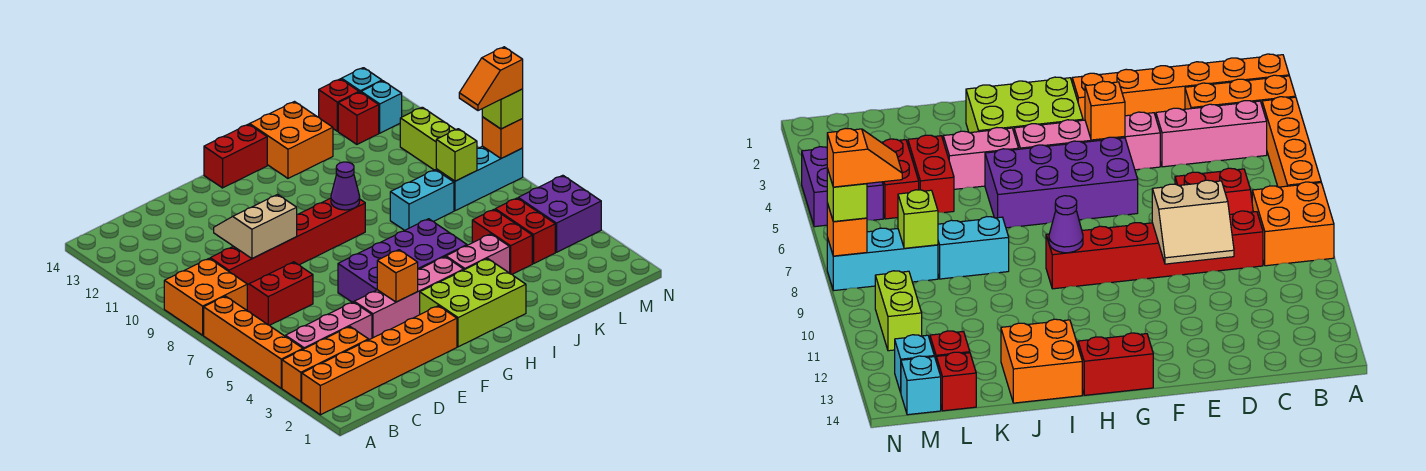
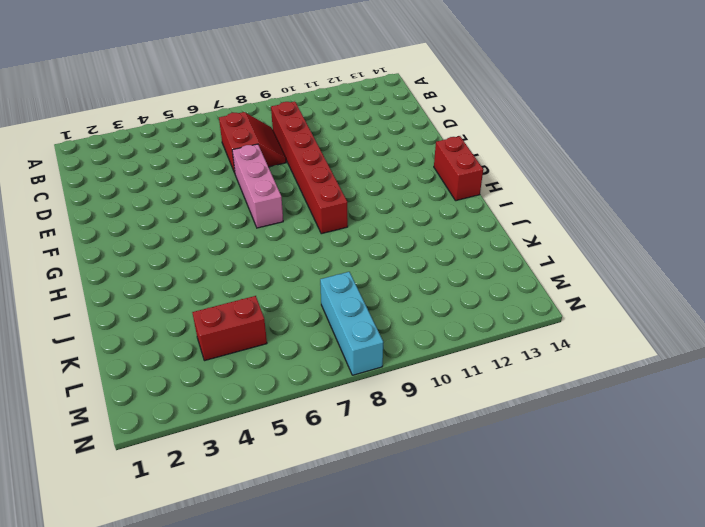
pink brick E7:G7 level 1 -> pink brick B4:D4 level 1
none -> orange brick A2:F2 level 1
none -> orange brick A3:C3 level 1
none -> orange brick A4:A7 level 1
none -> orange brick A8:B9 level 1

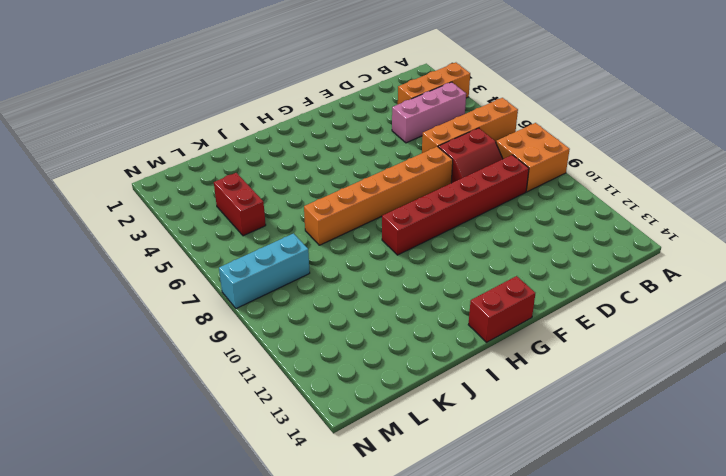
orange brick A6:D6 level 1 -> orange brick A4:A7 level 1
orange brick E7:J7 level 1 -> orange brick A2:F2 level 1
none -> pink brick E4:H4 level 1
none -> purple brick F5:I6 level 1
none -> lime brick G2:I3 level 1
none -> pink brick I4:J4 level 1

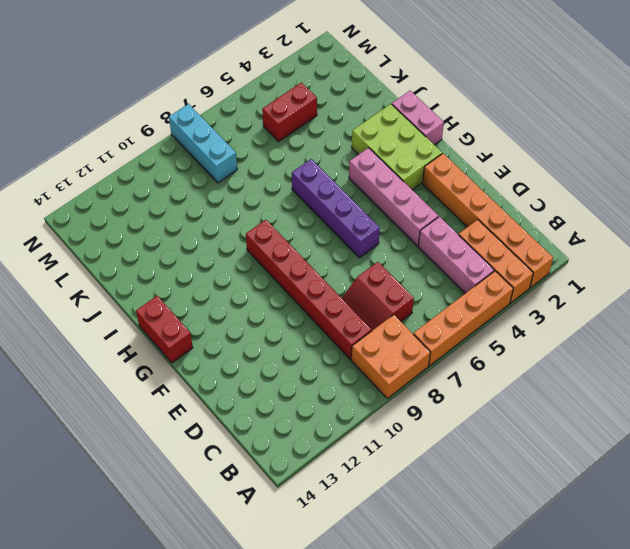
purple brick F6:I6 level 1 -> purple brick F5:I6 level 1
pink brick H1:I1 level 1 -> pink brick I4:J4 level 1
none -> orange brick I13:J14 level 1
none -> cyan brick J8:K8 level 1
none -> red brick K4:K5 level 1
none -> red brick L13 level 1

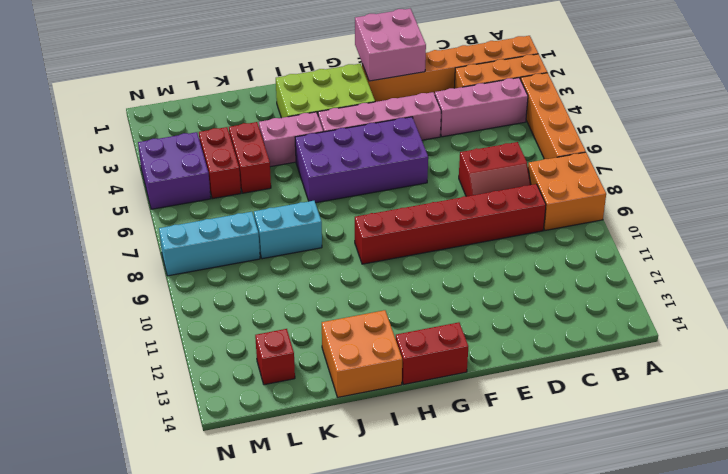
pink brick E1:F2 level 2 -> none
none -> red brick L14 level 1
none -> lime brick M10:M11 level 1
none -> cyan brick M13 level 1
none -> cyan brick M14 level 1

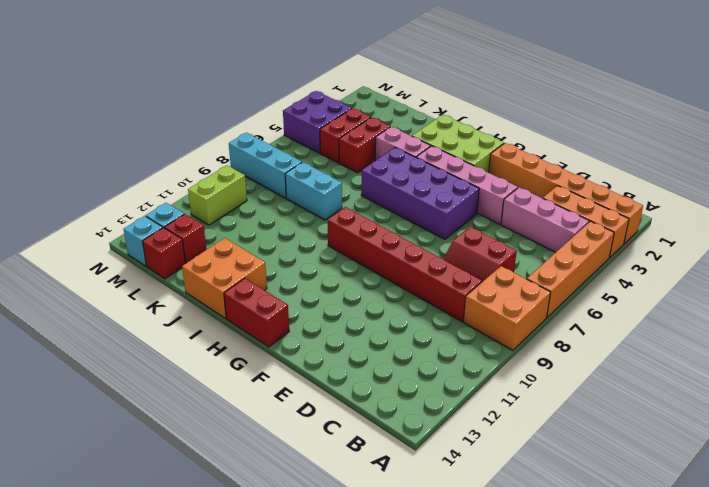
none -> tan slope D9:E10 level 2 top 9
none -> orange brick F4 level 2
none -> purple cone H9 level 2
none -> lime brick L8 level 2

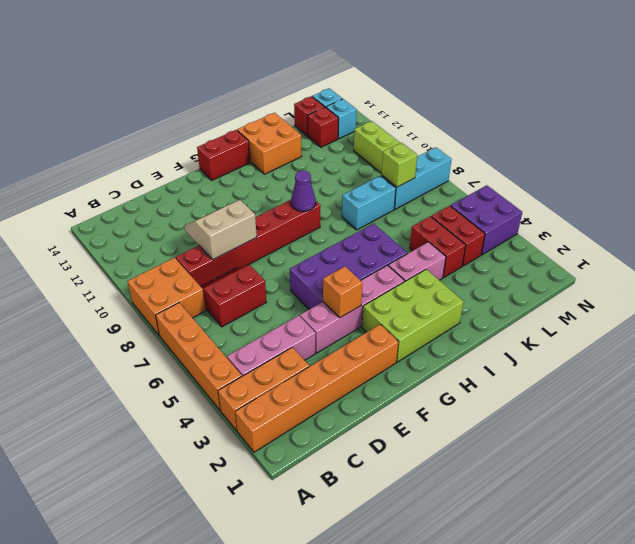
none -> orange brick N8 level 2
none -> lime brick N8 level 3
none -> orange slope M8:N8 level 4 top N

